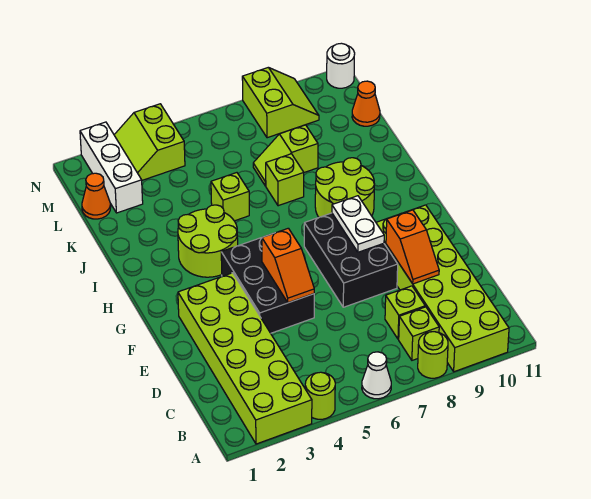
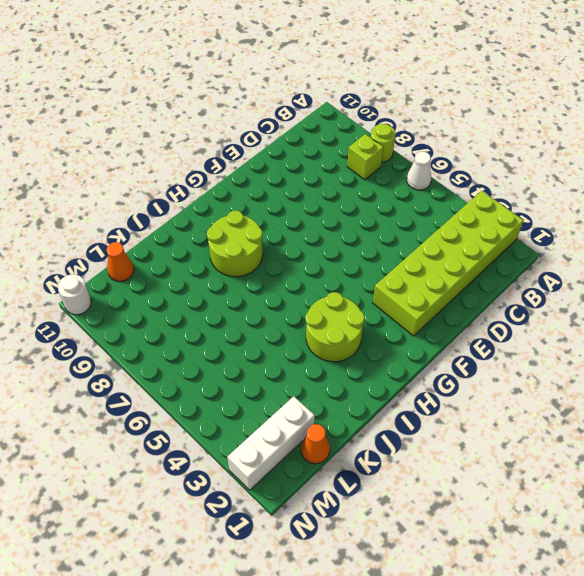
none -> lime round brick A4 level 1
none -> lime brick A9:F10 level 1
none -> lime brick C8 level 1

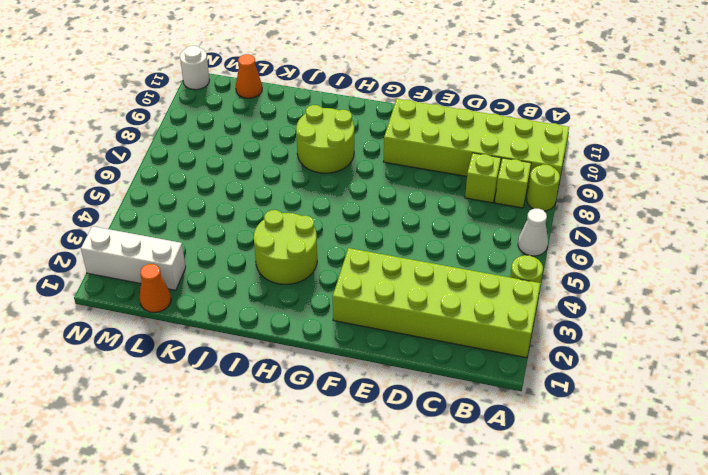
none -> black brick E4:G5 level 1
none -> black brick E7:G8 level 1
none -> lime brick J5 level 1

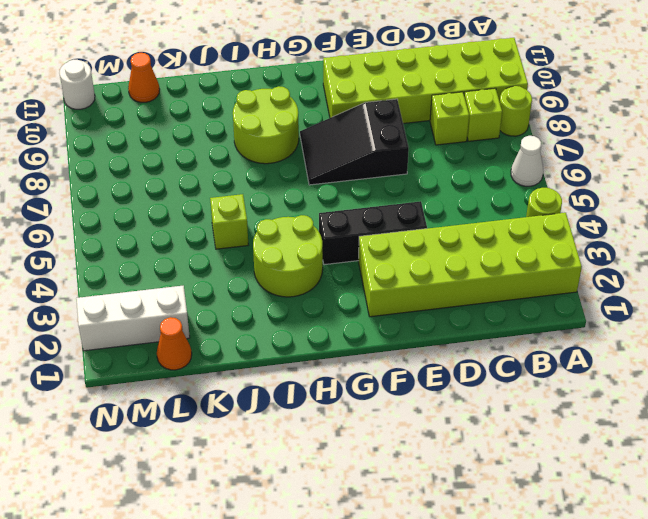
black brick E4:G4 level 1 -> black brick E4:G5 level 1
black slope E7:G8 level 1 top E -> black brick E7:G8 level 1
none -> lime brick J7 level 1
none -> lime slope K7:K8 level 1 top 8
none -> lime slope M3:N4 level 1 top 4

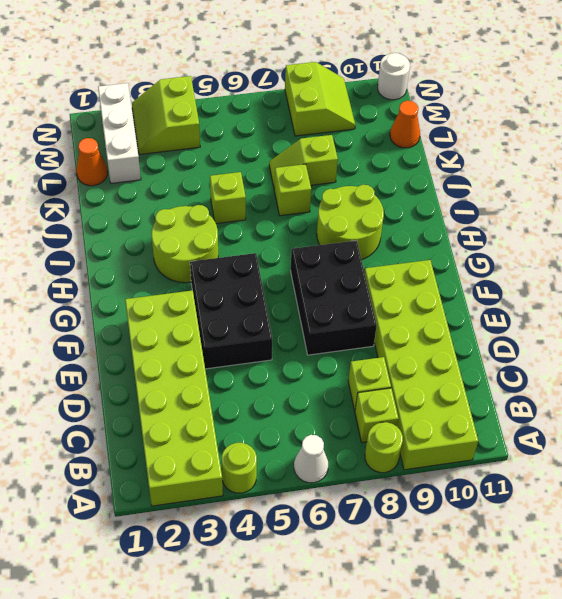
none -> orange slope D9:E9 level 2 top E
none -> orange slope E5:F5 level 2 top F
none -> white plate F8:G8 level 2

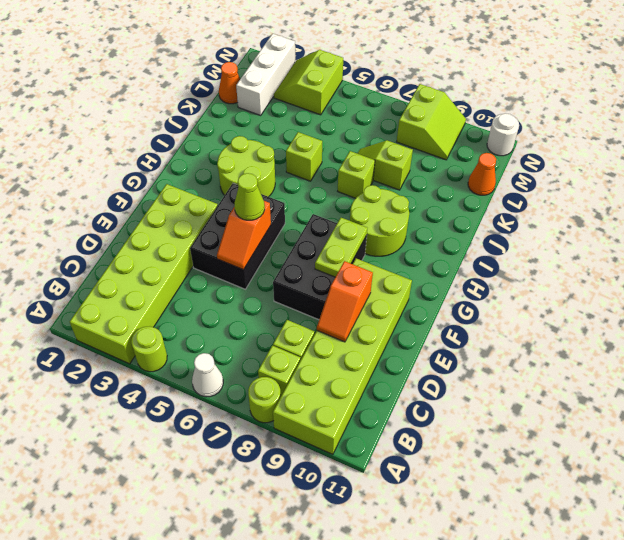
lime cone F5 level 3 -> none
lime plate F8:G8 level 2 -> white plate F8:G8 level 2

